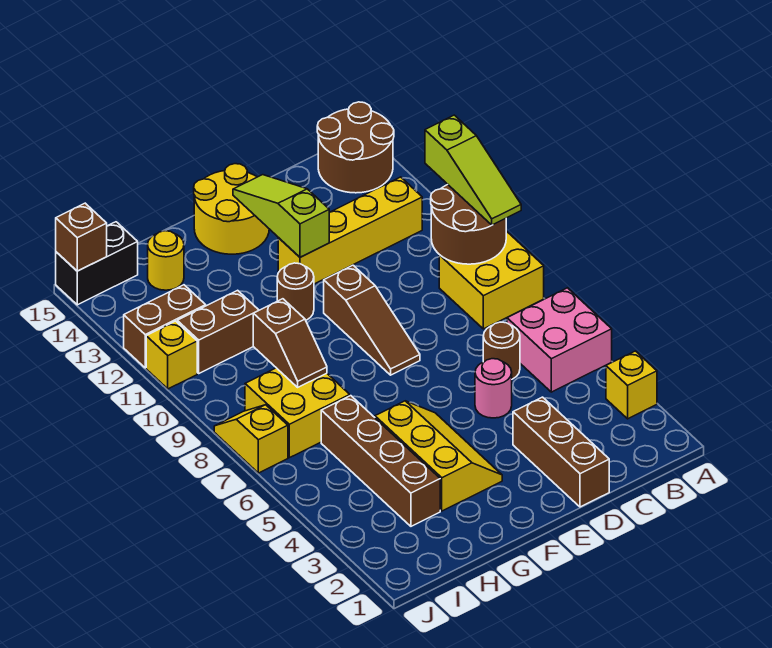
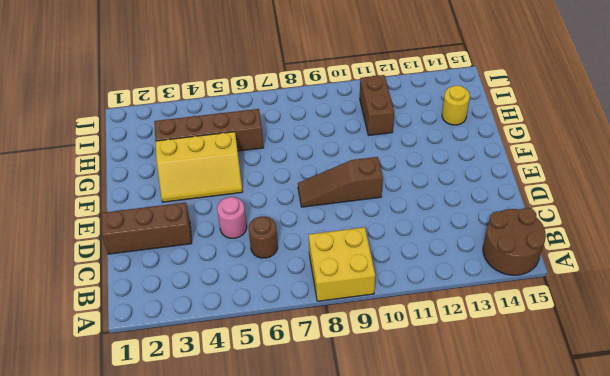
none -> yellow brick A3 level 1
none -> pink brick A5:B6 level 1
none -> yellow brick B12:E12 level 1

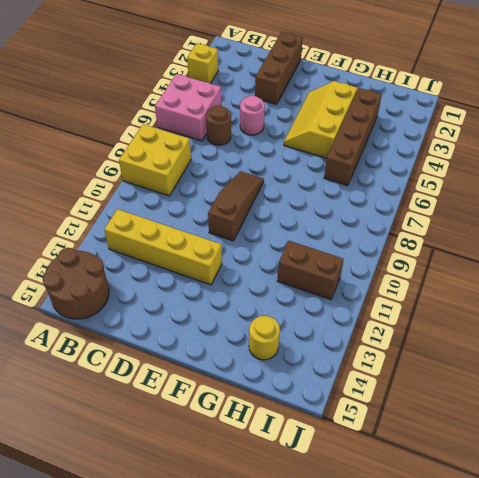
none -> yellow round brick E14:F15 level 1
none -> brown round brick F11 level 1
none -> yellow brick H7:I8 level 1

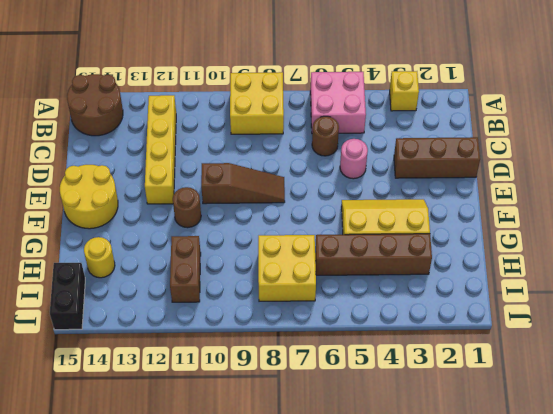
none -> brown brick I12:J12 level 1
none -> yellow slope J7:J8 level 1 top 7
none -> yellow brick J11 level 1

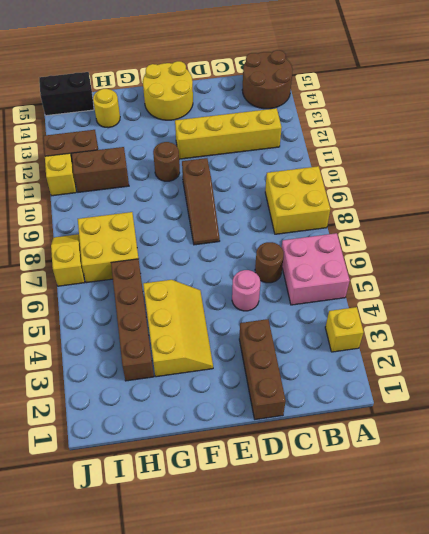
none -> brown round brick A9:B10 level 2
none -> lime slope E12:E14 level 2 top 12
none -> brown slope H8:H9 level 2 top 9

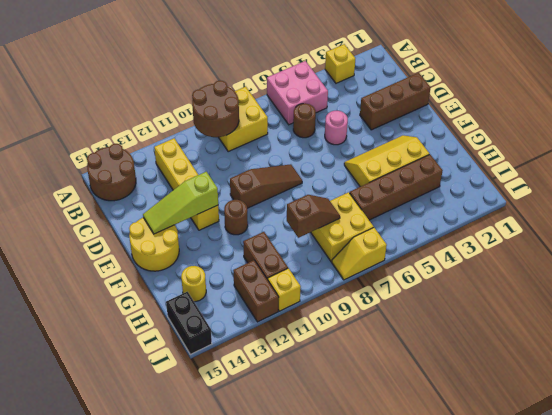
none -> brown brick J15 level 2
none -> lime slope A9:A11 level 3 top 11

